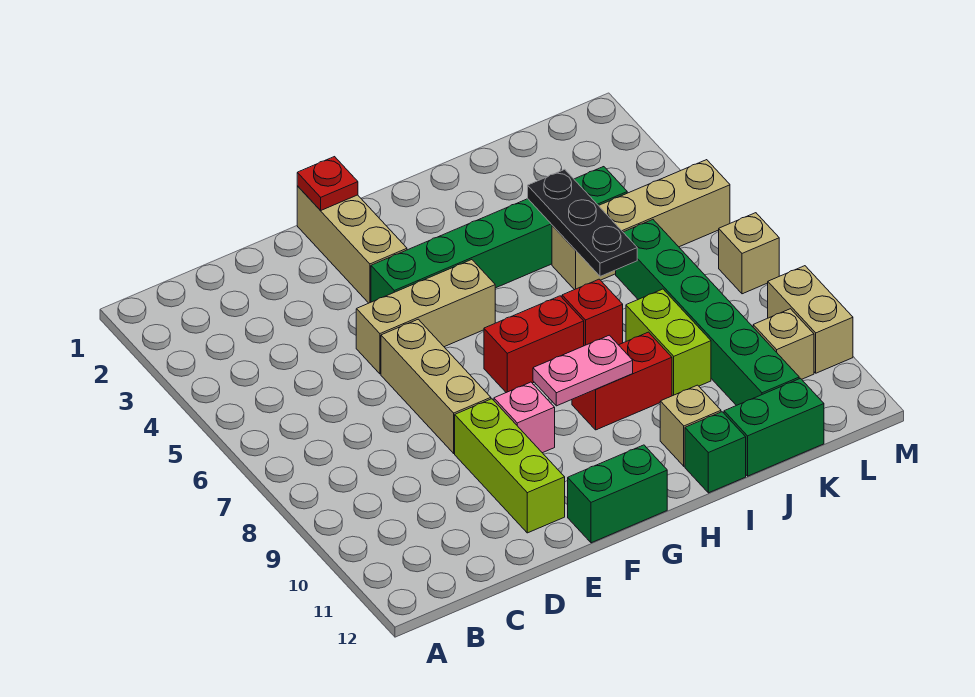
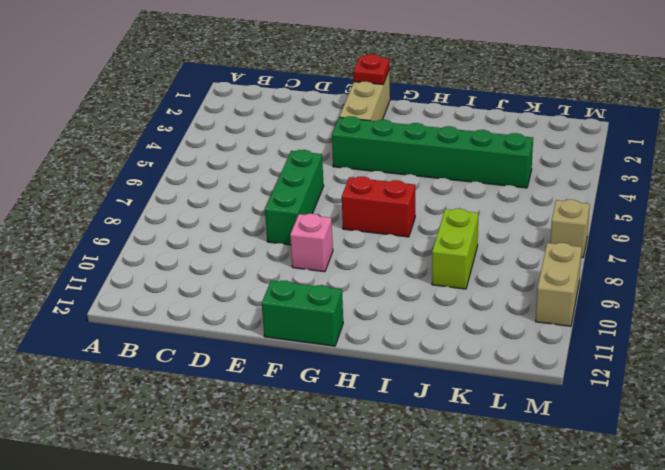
green brick E6:E8 level 1 -> tan brick E6:E8 level 1
none -> tan brick E5:G5 level 1
none -> lime brick E9:E11 level 1
none -> red brick H9:I9 level 1

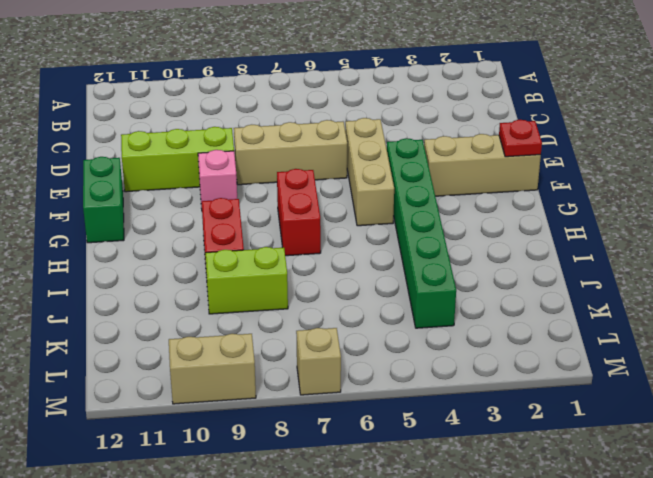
none -> red brick I7 level 1
none -> tan brick I11 level 1
none -> green brick I12 level 1

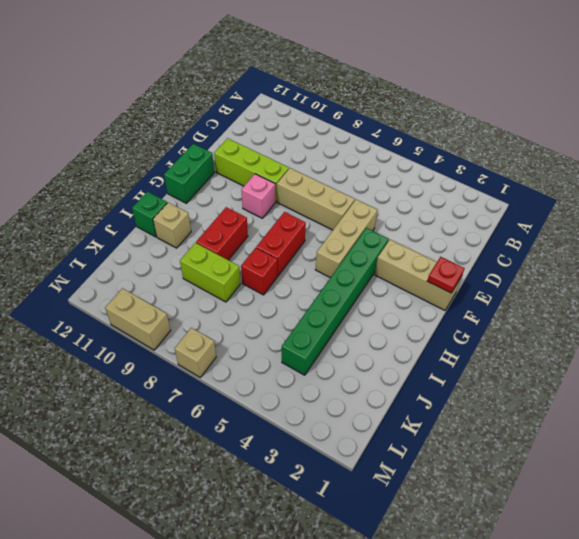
none -> tan brick J5:M5 level 1
none -> green brick J12:K12 level 1
none -> green brick K6:K11 level 1

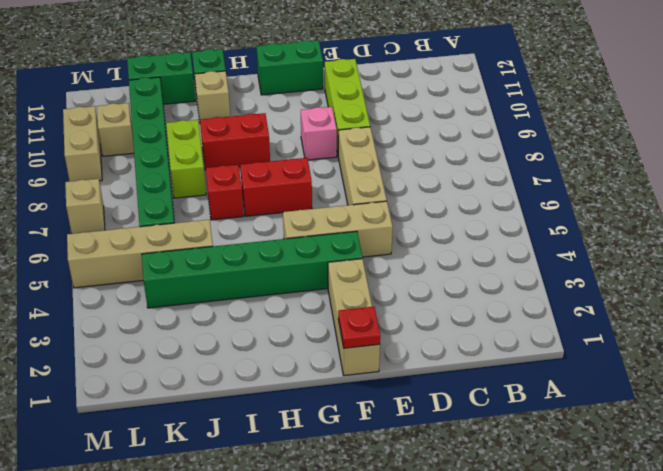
none -> pink plate G9:H9 level 2
none -> black plate J4:J6 level 2

